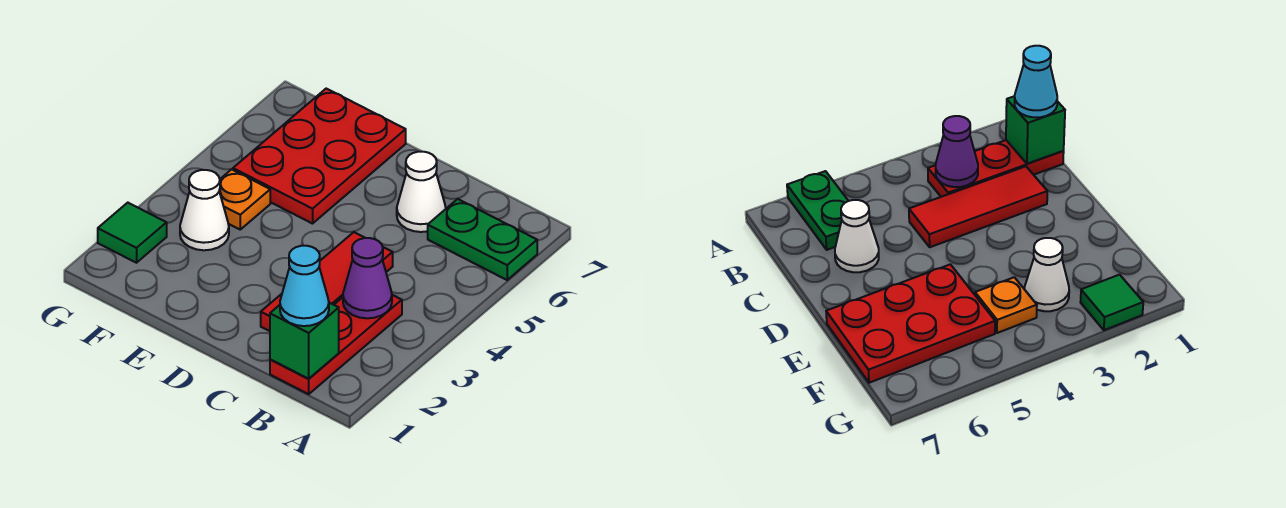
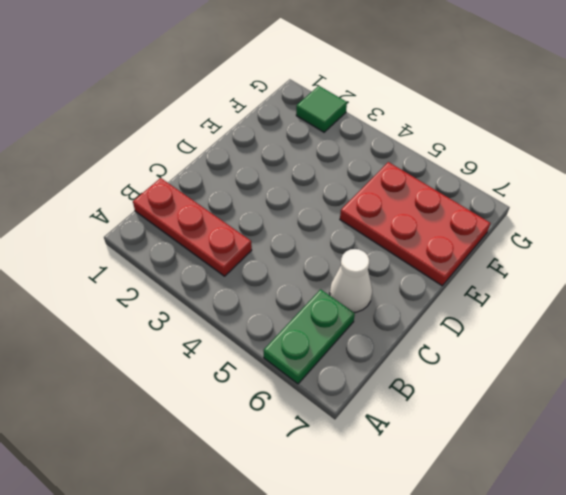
none -> red tile C2:C4 level 1
none -> white cone F3 level 1

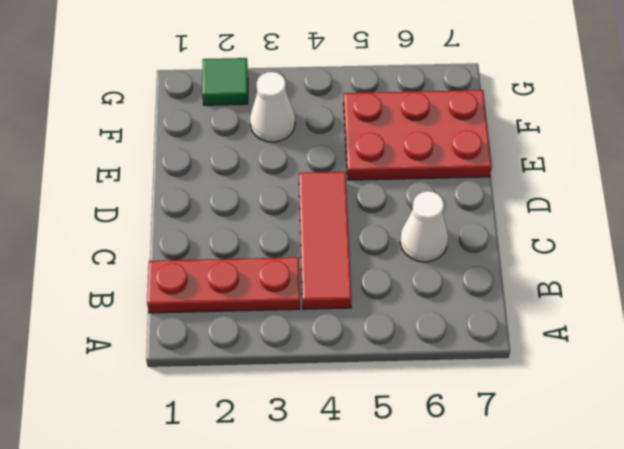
red tile B4:D4 level 1 -> red tile C2:C4 level 1
none -> green plate A6:B6 level 1
none -> orange plate F4 level 1

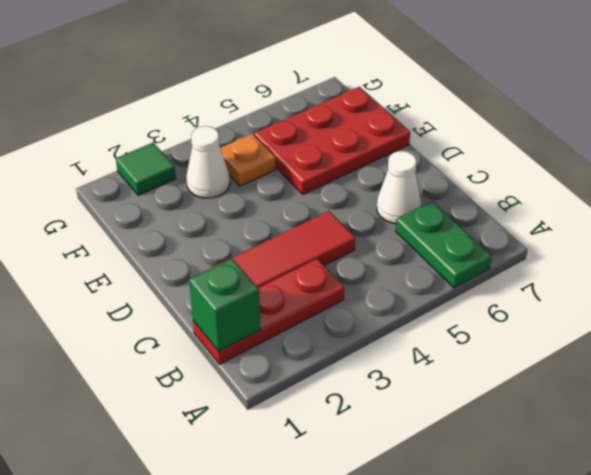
none -> purple cone B3 level 2
none -> cyan cone B1 level 3

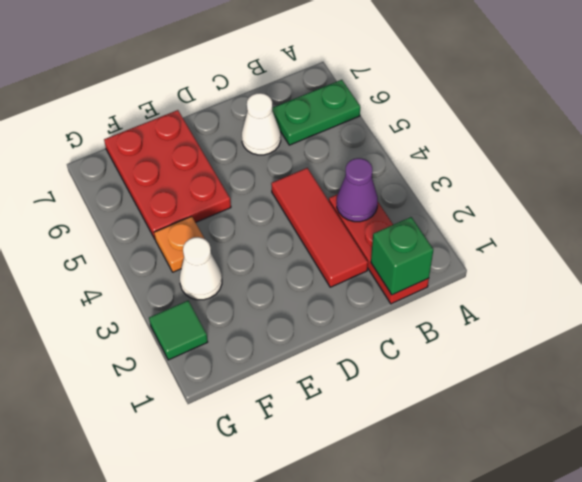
none -> cyan cone B1 level 3

